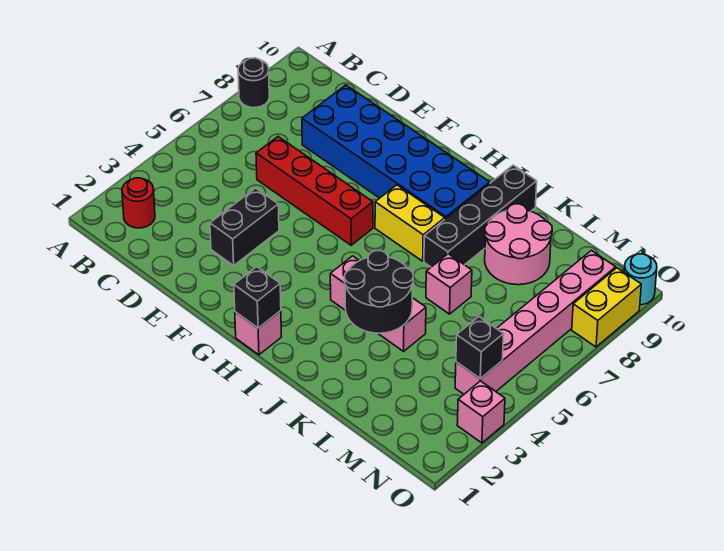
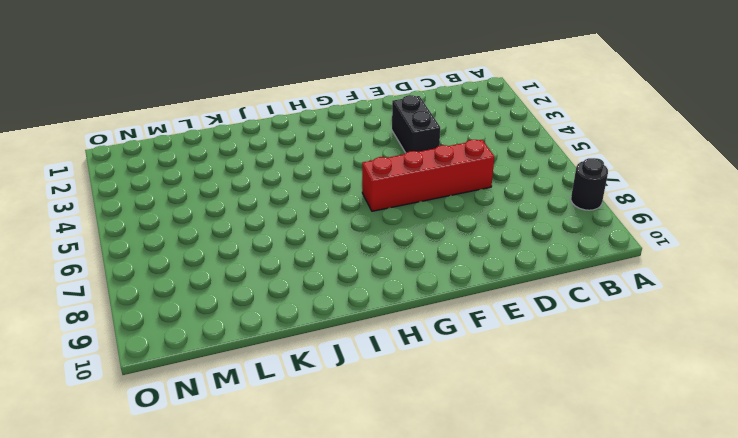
none -> red round brick B2 level 1
none -> blue brick D8:I9 level 1
none -> pink brick H1 level 1

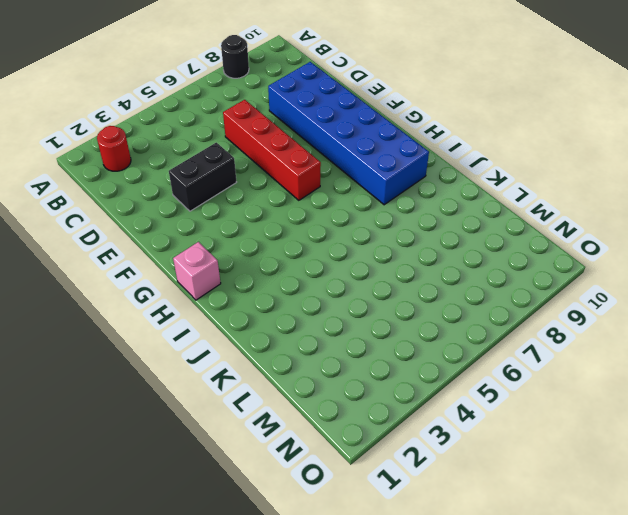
none -> yellow brick H7:I7 level 1
none -> pink brick I4:K4 level 1
none -> black brick J7:J10 level 1

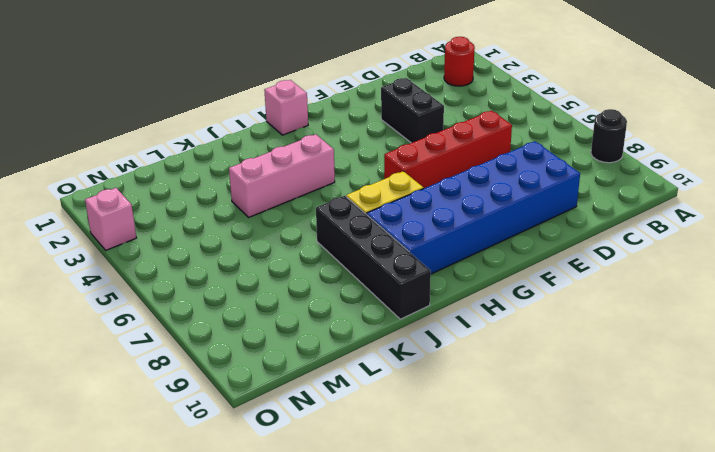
none -> pink brick K6 level 1
none -> pink round brick K8:L9 level 1
none -> pink brick N4:N9 level 1

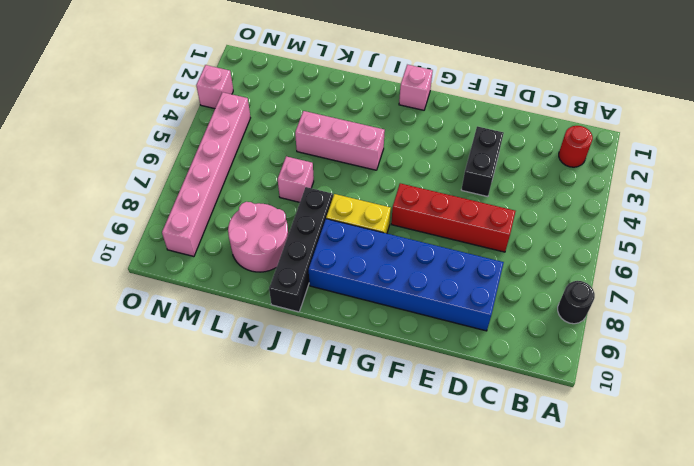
none -> yellow brick O8:O9 level 1
none -> cyan round brick O10 level 1
none -> black brick H1 level 2

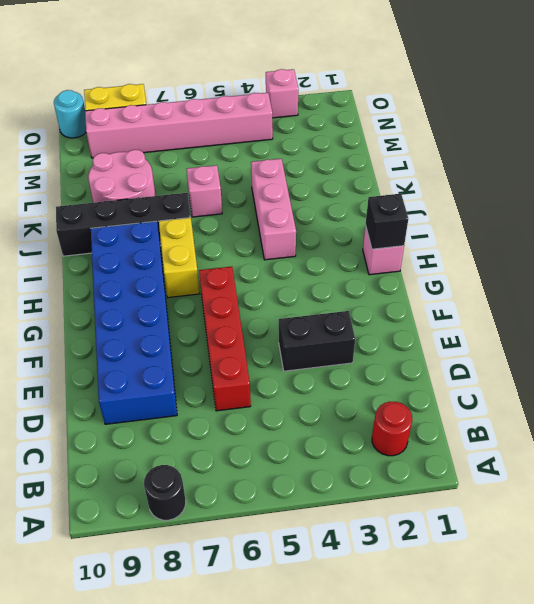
none -> black round brick J3:K4 level 2
none -> black brick N4 level 2

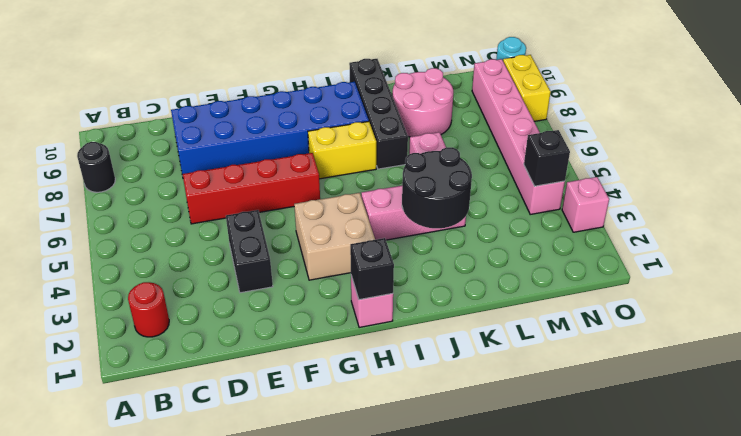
tan brick G3:H4 level 1 -> none

